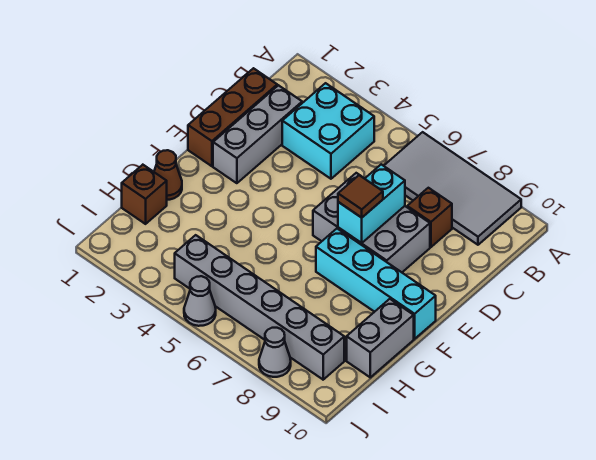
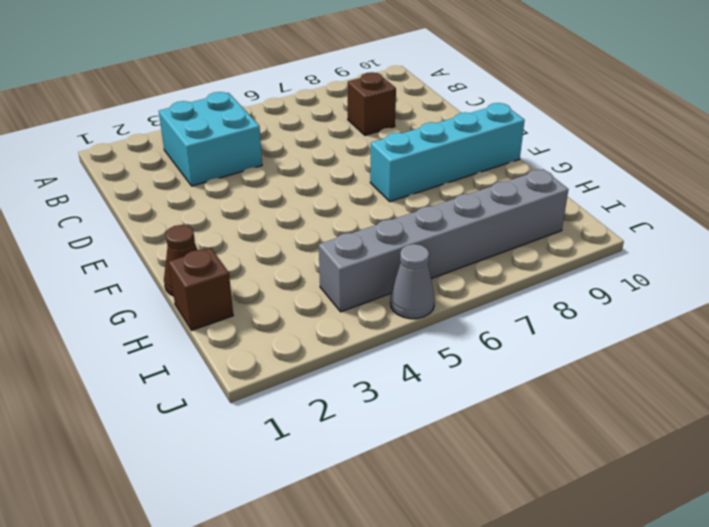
none -> grey tile A6:B9 level 1
none -> brown brick C1:E1 level 1
none -> grey brick C2:E2 level 1

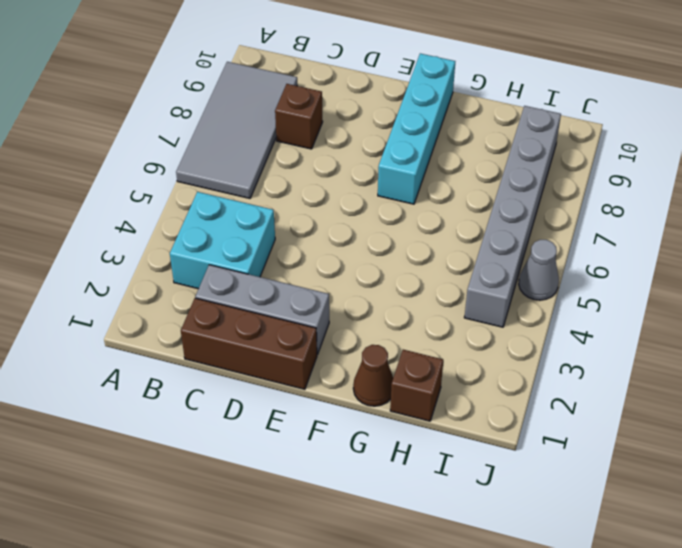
none -> grey brick D6:E8 level 1
none -> grey brick G10:H10 level 1
none -> grey cone J8 level 1

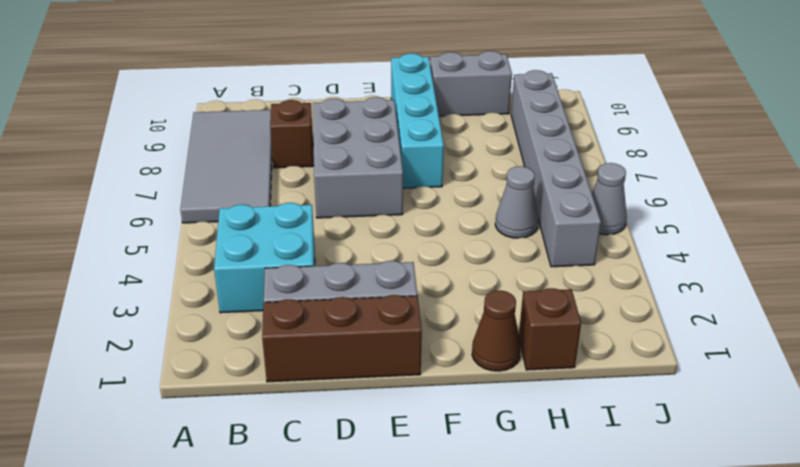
grey cone H5 level 1 -> grey cone J8 level 1
none -> cyan brick D7:E7 level 2
none -> brown tile E7 level 3

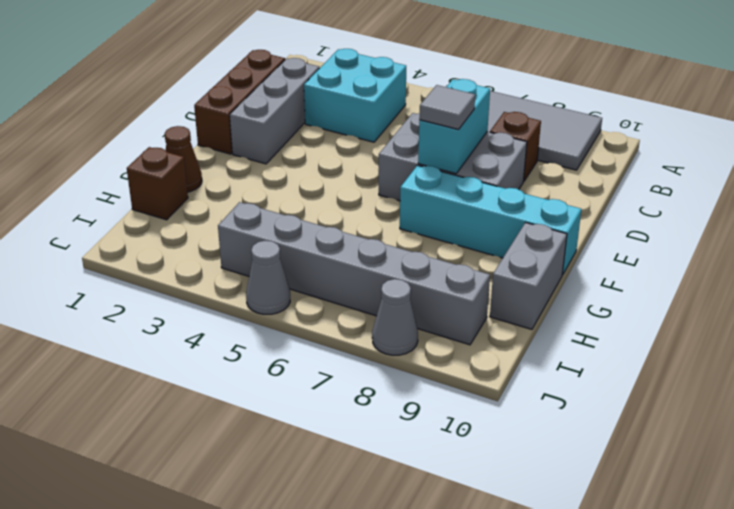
grey tile E7 level 3 -> brown tile E7 level 3

